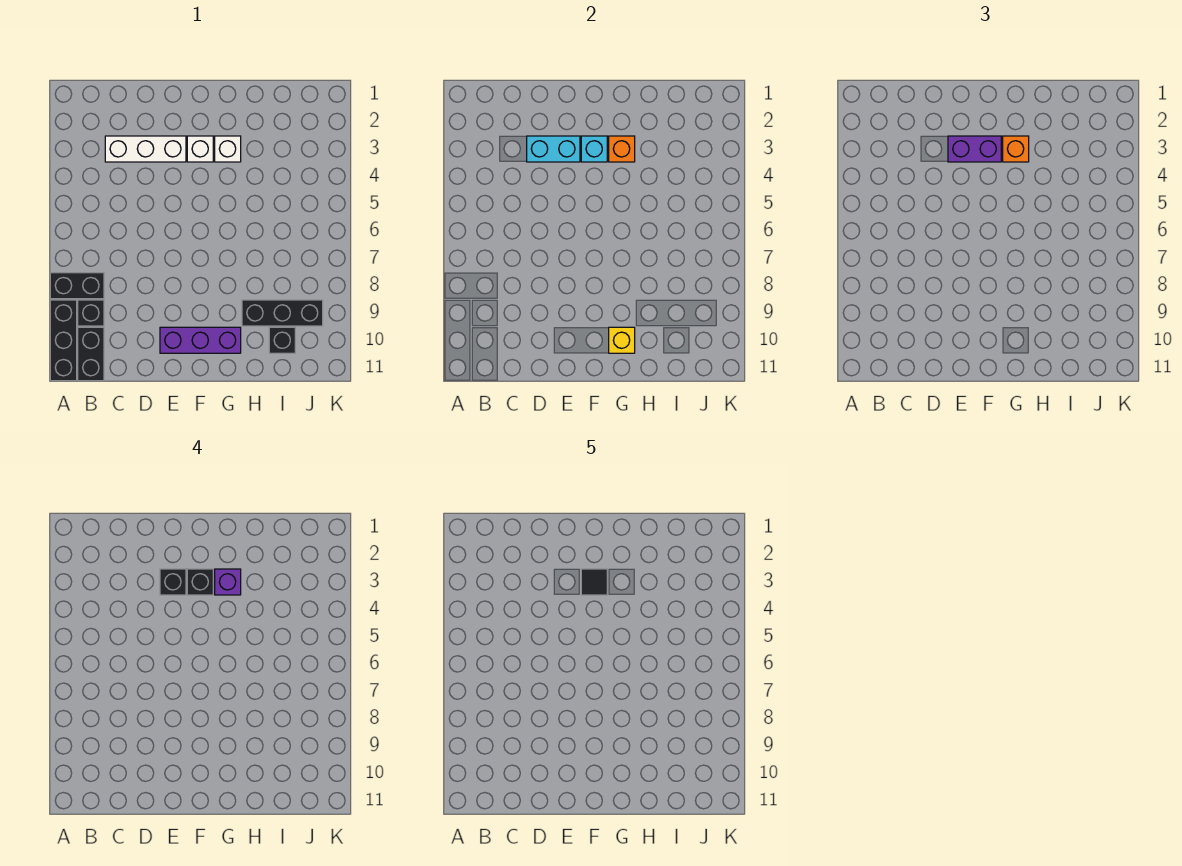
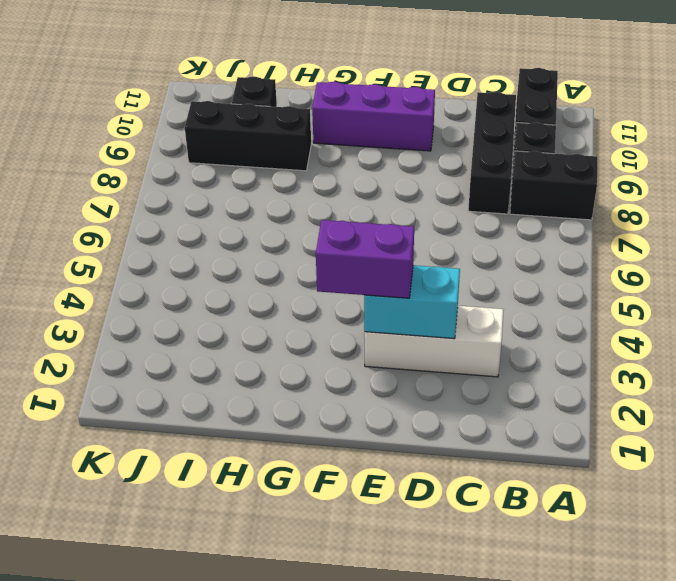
black brick C8:C10 level 1 -> black brick A9:A11 level 1
none -> white brick F3 level 1
none -> white brick G3 level 1
none -> cyan brick F3 level 2

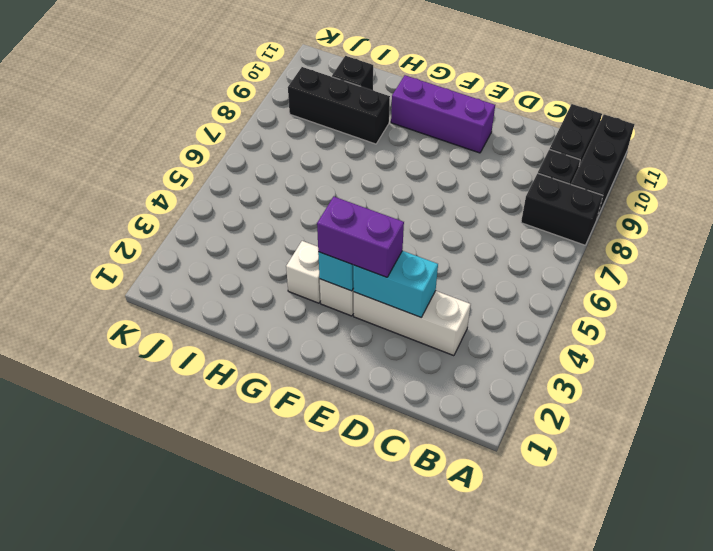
none -> orange brick G3 level 2
none -> yellow brick G10 level 2
none -> orange brick G3 level 3

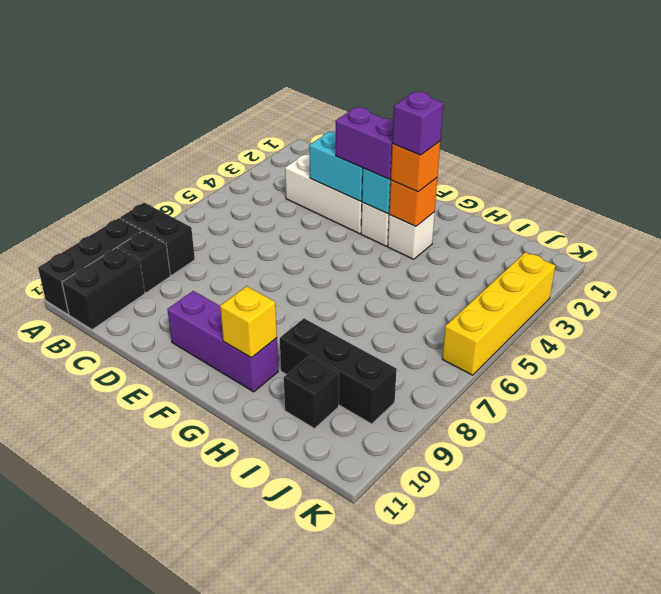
yellow brick K3:K6 level 1 -> none
none -> black brick E3 level 4
none -> black brick F3 level 4
none -> black tile F3 level 5

